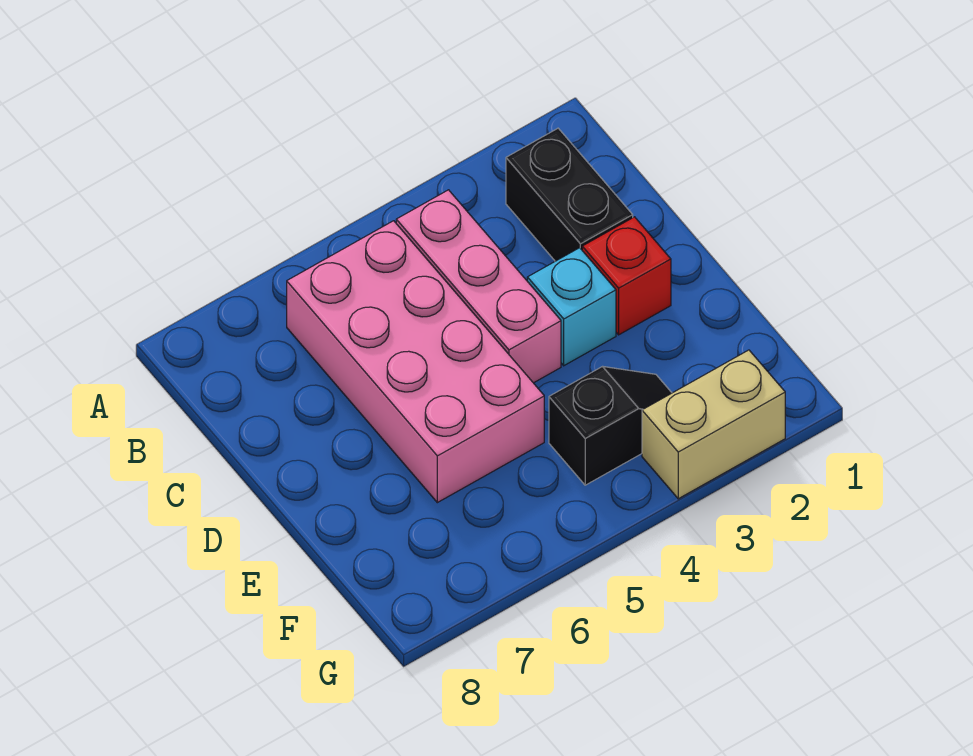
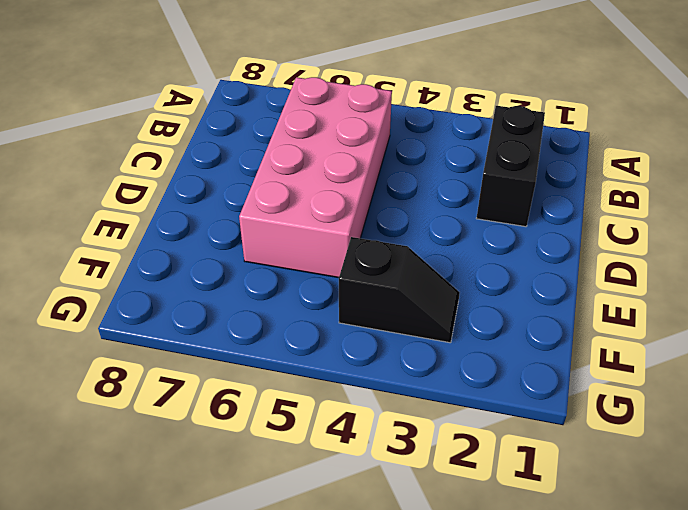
none -> pink brick B4:D4 level 1
none -> red brick D2 level 1

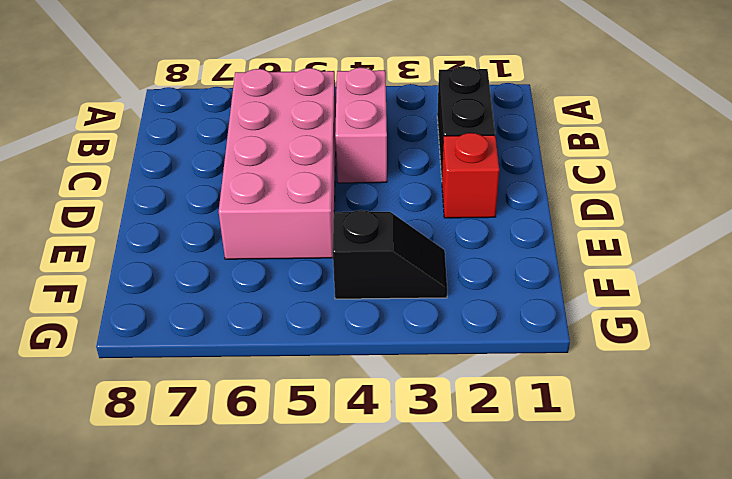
pink brick B4:C4 level 1 -> pink brick B4:D4 level 1
none -> cyan brick D3 level 1
none -> tan brick G2:G3 level 1

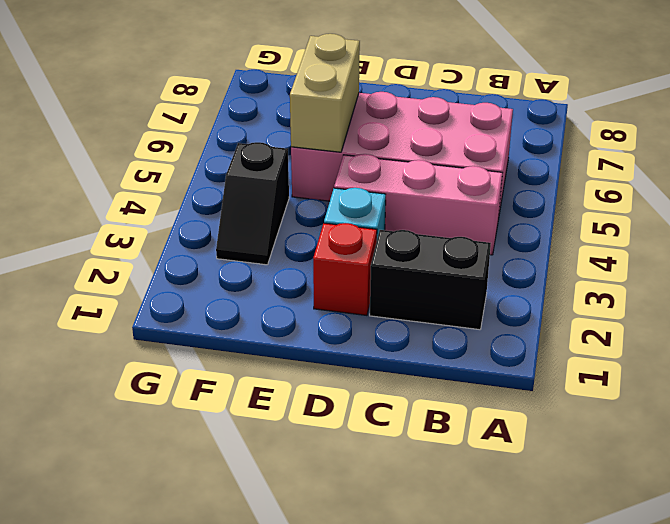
tan brick E5:E6 level 2 -> tan brick G2:G3 level 1

